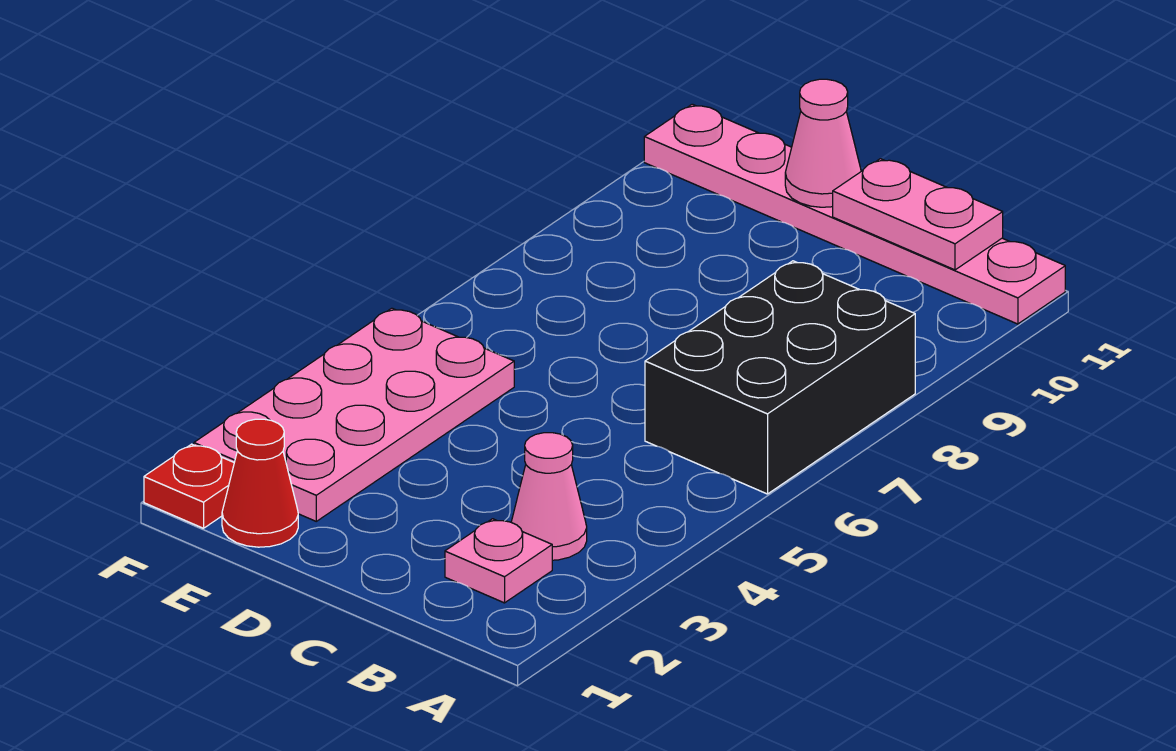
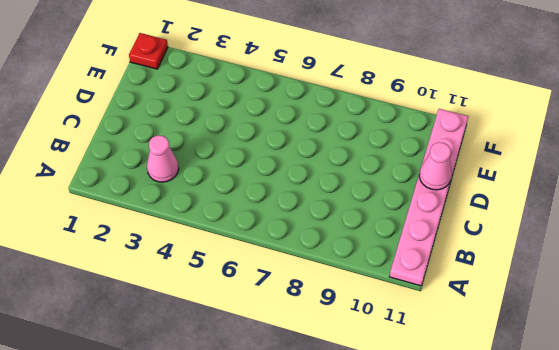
none -> black brick A6:B8 level 1
none -> pink plate B2 level 1

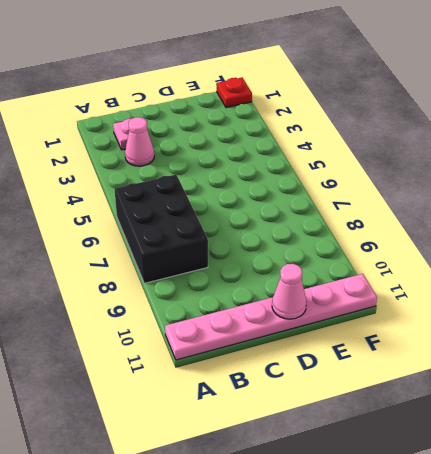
none -> red cone E1 level 1
none -> pink plate E2:F5 level 1

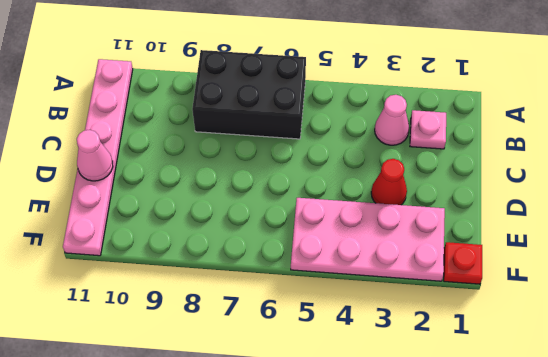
red cone D3 level 1 -> red cone E1 level 1
none -> pink plate B11:C11 level 2

